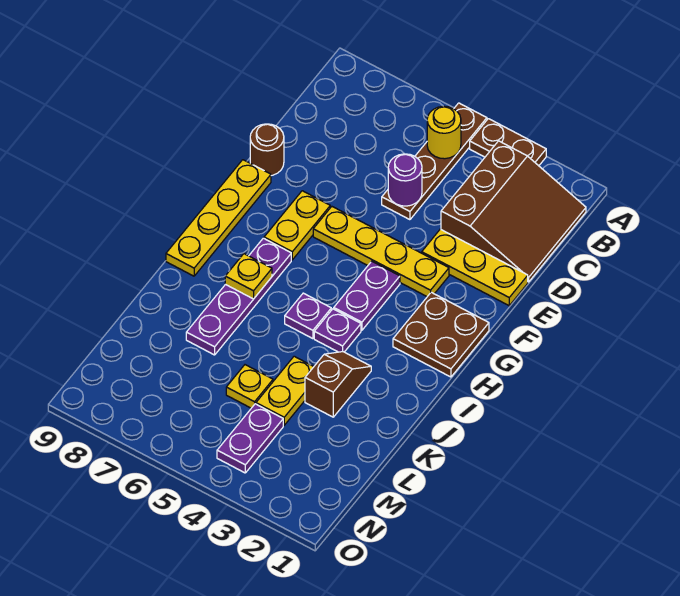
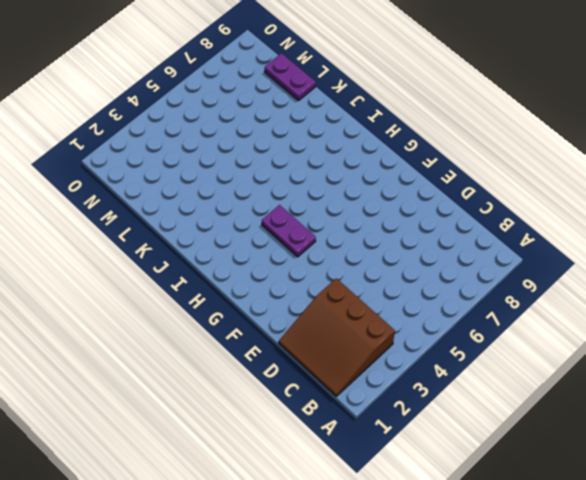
purple plate L9:M9 level 1 -> purple plate M4:N4 level 1
none -> brown plate A3:A4 level 1
none -> brown plate A5:D5 level 1
none -> yellow plate E1:E3 level 1

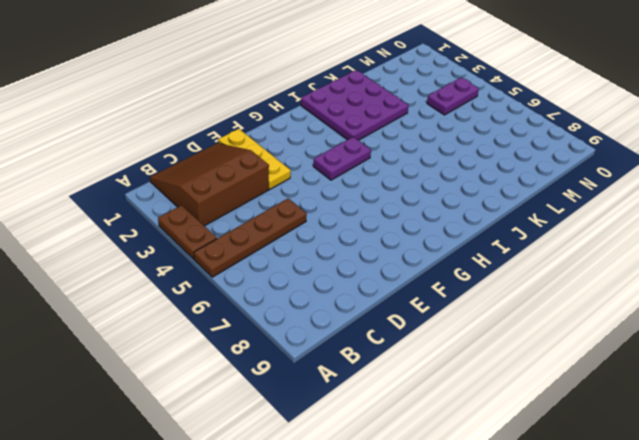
purple plate I1:K3 level 1 -> brown slope J3:K3 level 1 top K
none -> brown round brick E9 level 1
none -> yellow plate F3:F6 level 1
none -> yellow plate F7:G7 level 1

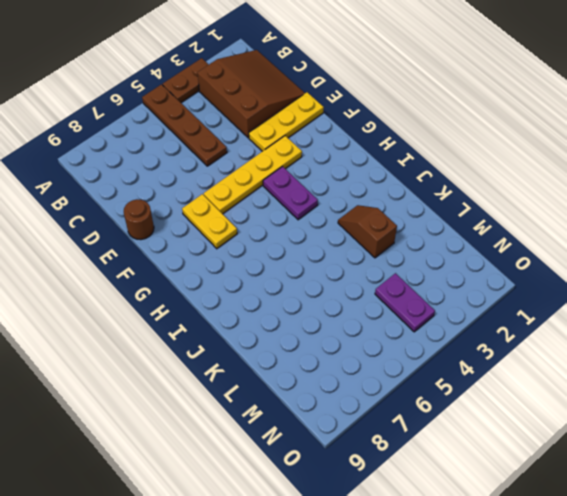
none -> yellow plate F9:I9 level 1
none -> brown plate G1:H2 level 1
none -> purple plate H7:K7 level 1

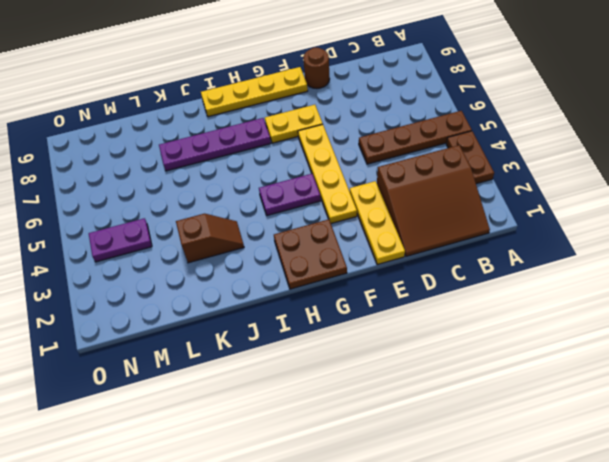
none -> purple plate I4 level 1
none -> purple plate I5 level 1
none -> yellow plate K4:L4 level 1

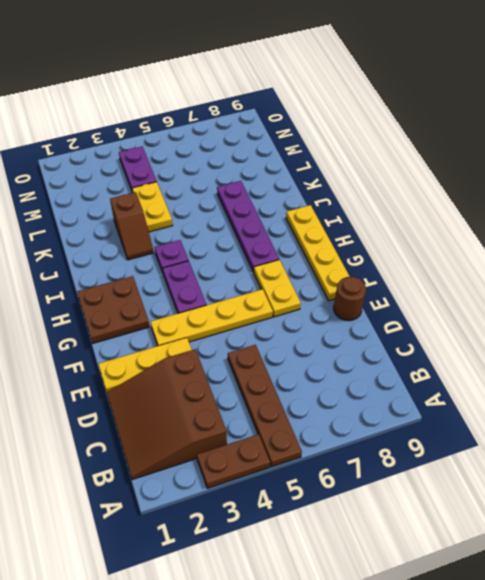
none -> purple plate I5 level 1
none -> yellow plate L5 level 1
none -> yellow round brick B5 level 2

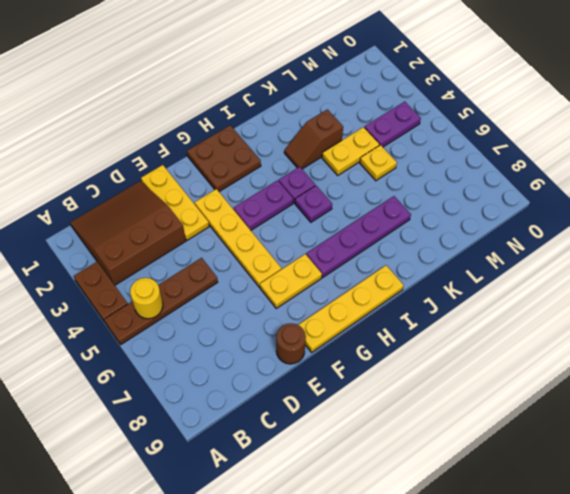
none -> purple round brick D5 level 2
none -> yellow plate I7 level 2

